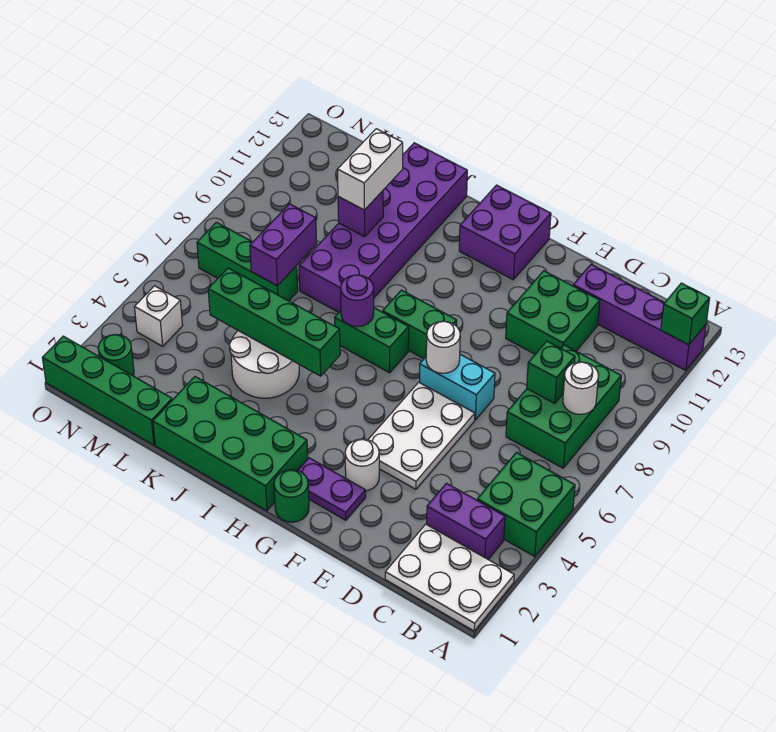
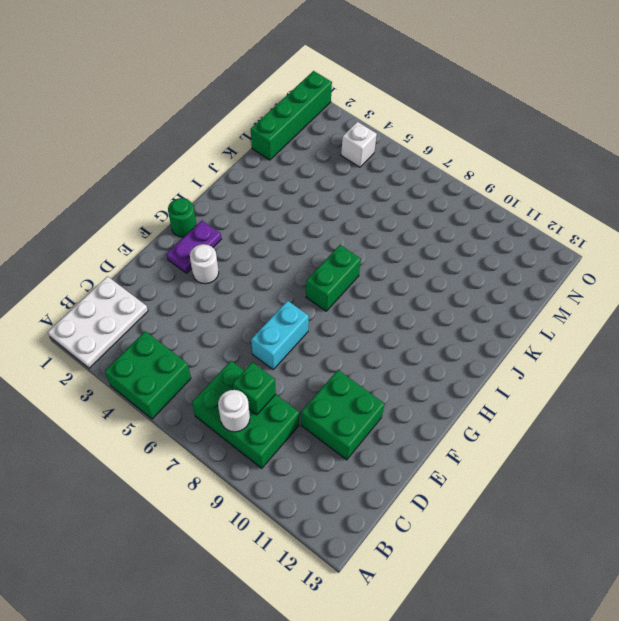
none -> purple brick A12:D12 level 1
none -> purple brick B3:C3 level 1
none -> white plate E4:F6 level 1
none -> green brick G8:H8 level 1

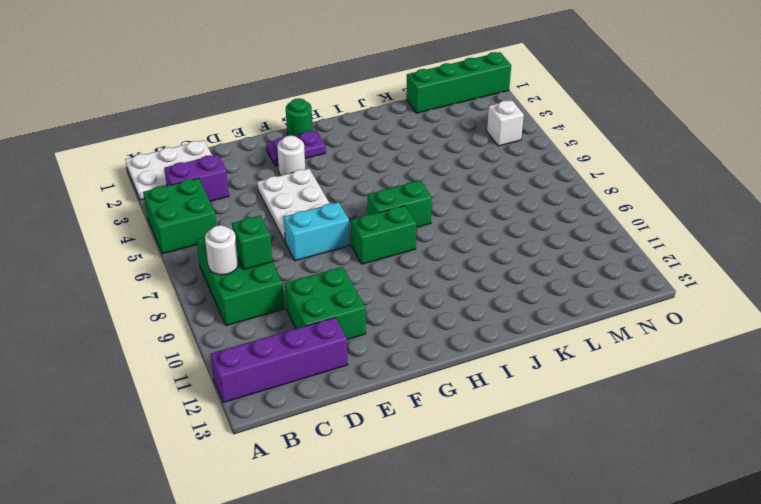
none -> purple brick G12:H13 level 1
none -> green brick H1:K2 level 1
none -> white round brick J4:K5 level 1
none -> purple brick J8:K13 level 1

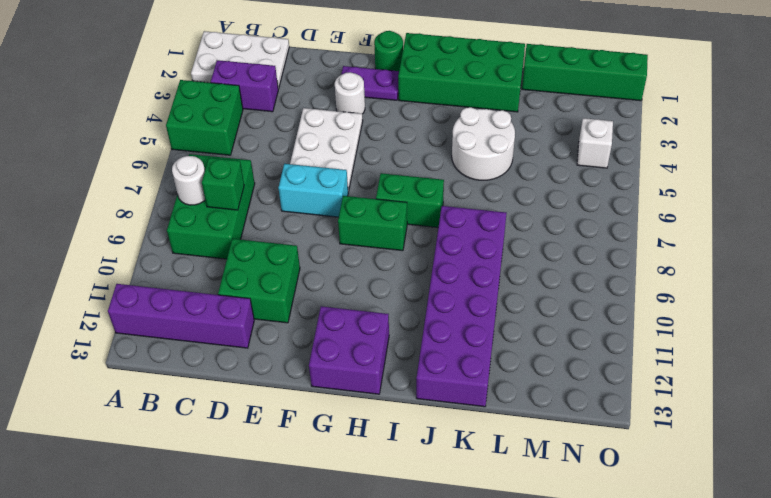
none -> green brick L7:N7 level 1
none -> green round brick N2 level 1
none -> green brick A12 level 2
none -> white round brick F7 level 2

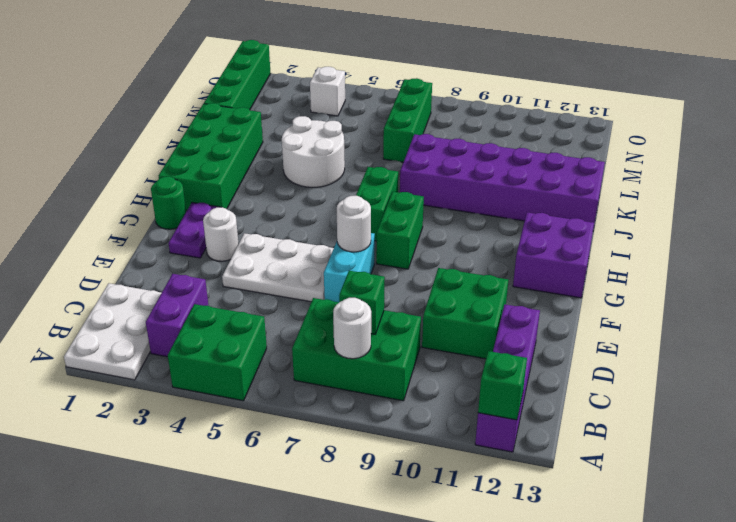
none -> green round brick N2 level 1
none -> green brick I5:L5 level 2
none -> purple round brick I7 level 2
none -> purple brick K10 level 2

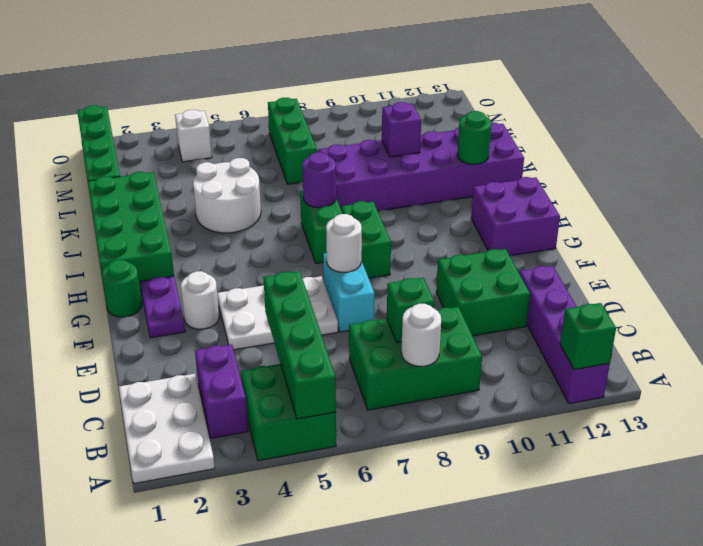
green brick A5:D5 level 2 -> green brick I5:L5 level 2
green round brick J12 level 2 -> green round brick N2 level 1
none -> purple brick L7:L8 level 2
none -> white brick K10:K11 level 3

